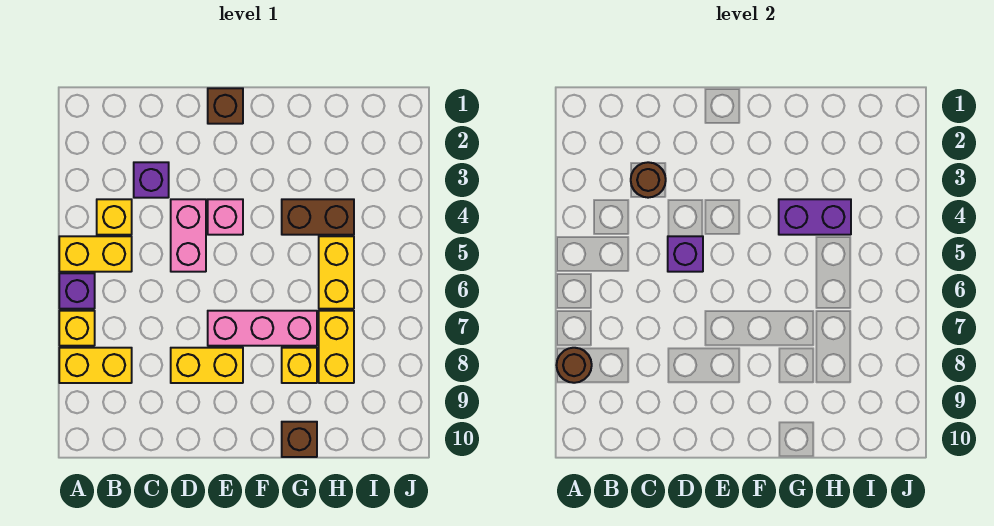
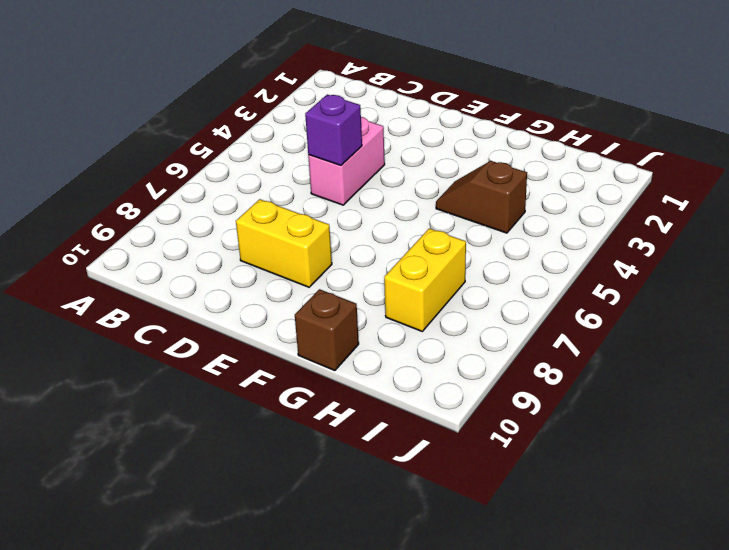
brown slope G4:H4 level 1 top H -> brown brick G4:H4 level 1
none -> yellow brick A5:B5 level 1
none -> purple brick A6 level 1
none -> yellow brick A7 level 1

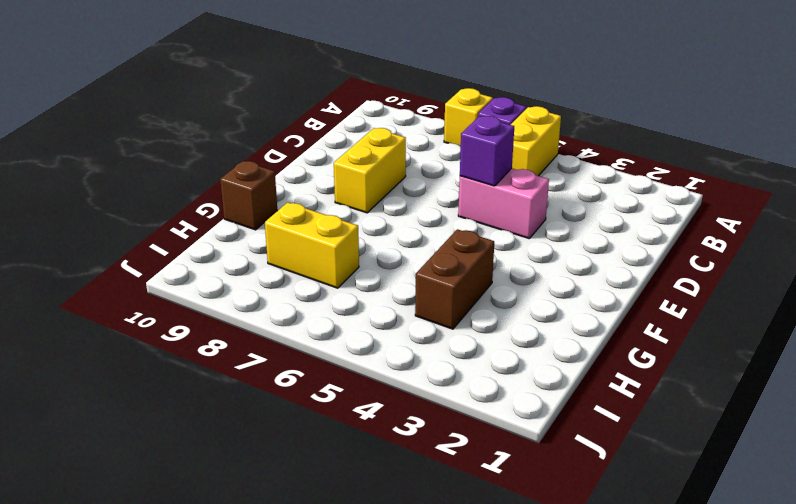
none -> yellow brick A8:B8 level 1
none -> yellow brick B4 level 1
none -> purple brick C3 level 1

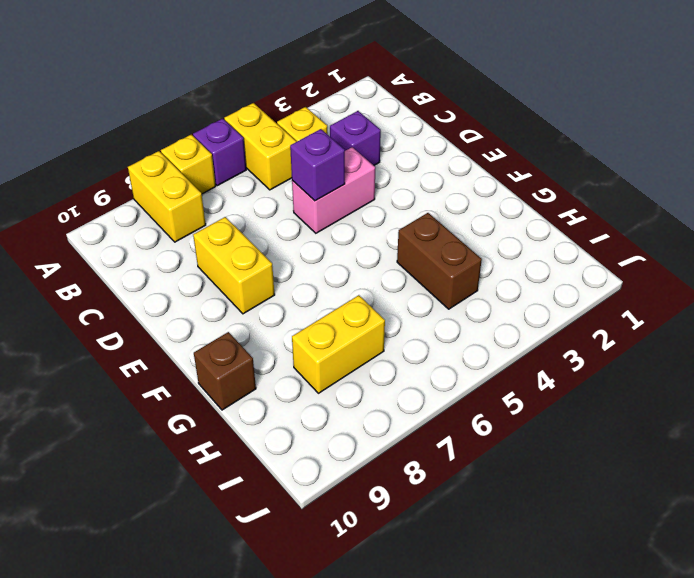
none -> brown brick E1 level 1
none -> pink brick E4 level 1
none -> pink brick E7:G7 level 1

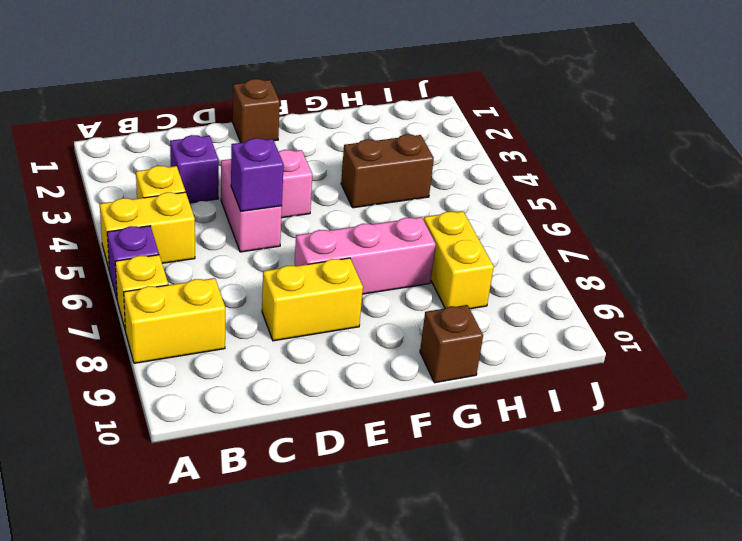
none -> yellow brick G8 level 1
none -> yellow brick H5:H6 level 1
none -> brown round brick A8 level 2

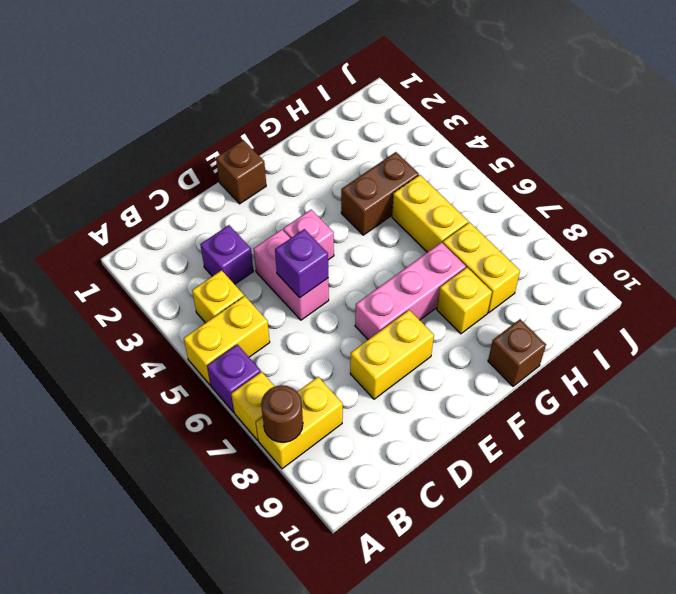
none -> brown round brick C3 level 2
none -> purple brick G4:H4 level 2

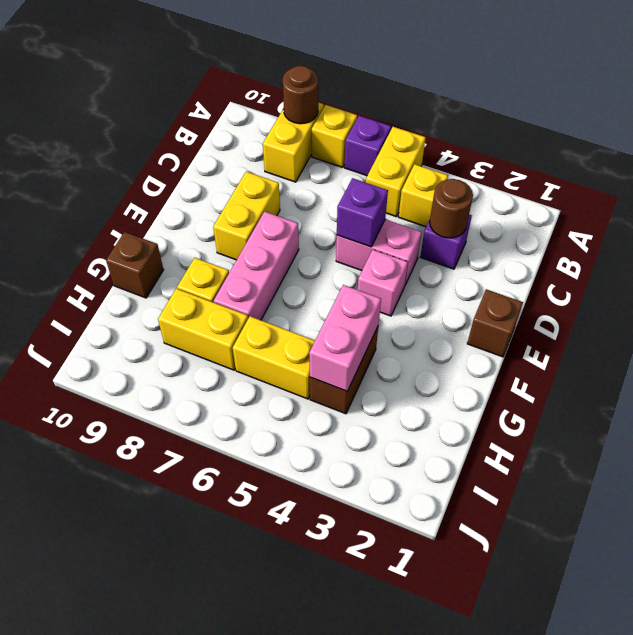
pink brick G4:H4 level 2 -> purple brick G4:H4 level 2

